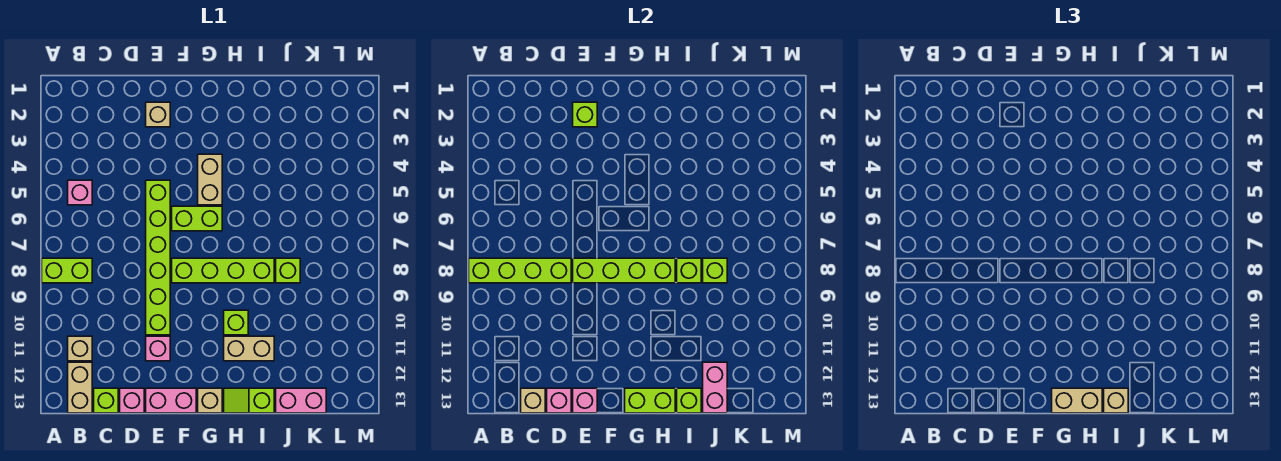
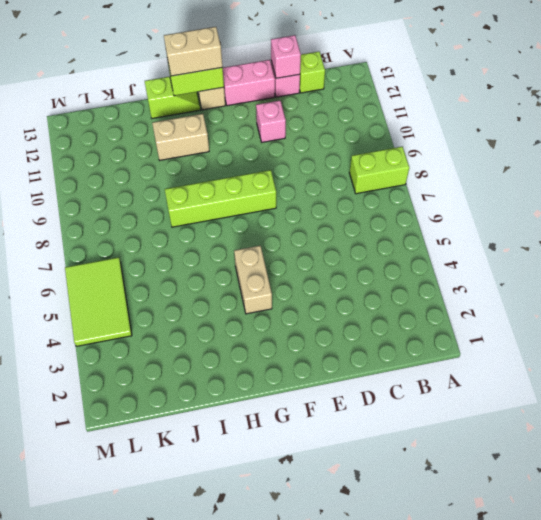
lime tile L4:M6 level 1 -> none
none -> pink brick B5 level 1
none -> tan brick B11 level 1
none -> tan brick B12:B13 level 1
none -> tan brick E2 level 1

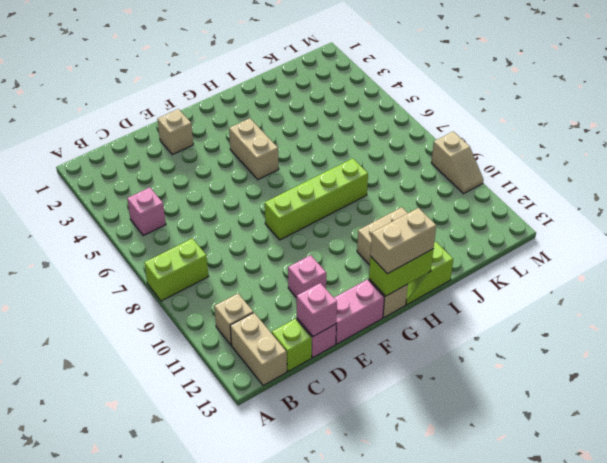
tan slope M9:M10 level 1 top 9 -> none
none -> lime brick E5:E10 level 1
none -> lime brick F6:G6 level 1
none -> lime brick H10 level 1
none -> lime brick J8 level 1

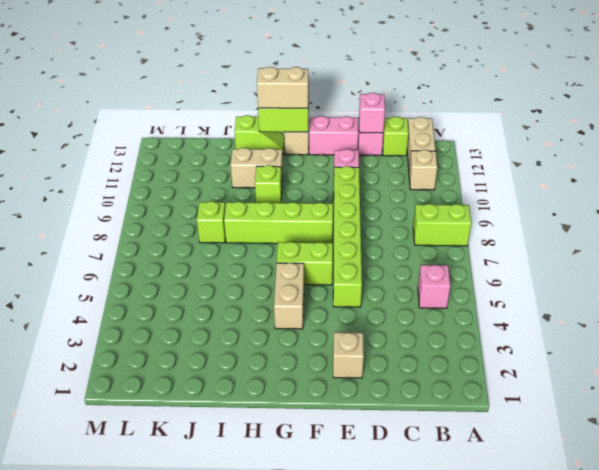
none -> pink brick J13:K13 level 1
none -> lime brick A8:D8 level 2
none -> tan brick C13 level 2
none -> lime brick E2 level 2

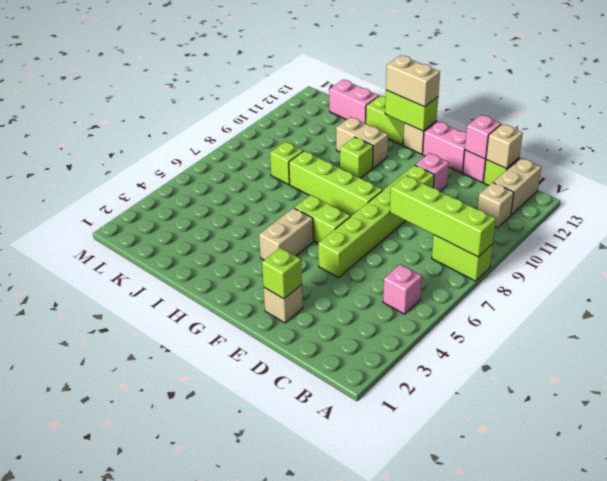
none -> lime brick E8:H8 level 2
none -> pink brick E13 level 2
none -> lime brick I8 level 2
none -> lime brick I13 level 2

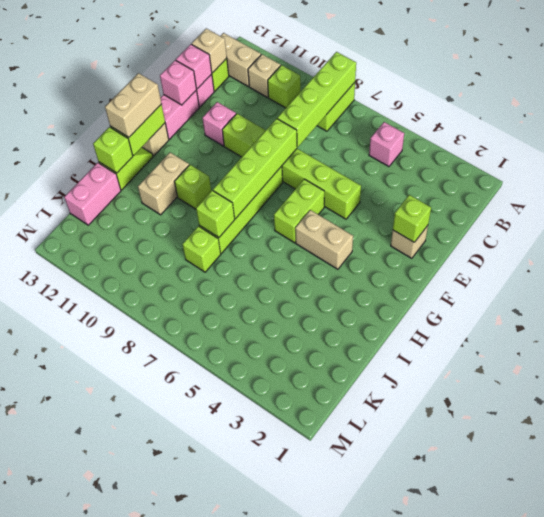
lime brick B10 level 1 -> lime brick J8 level 2
none -> pink brick J12:J13 level 2
none -> tan brick I13 level 3

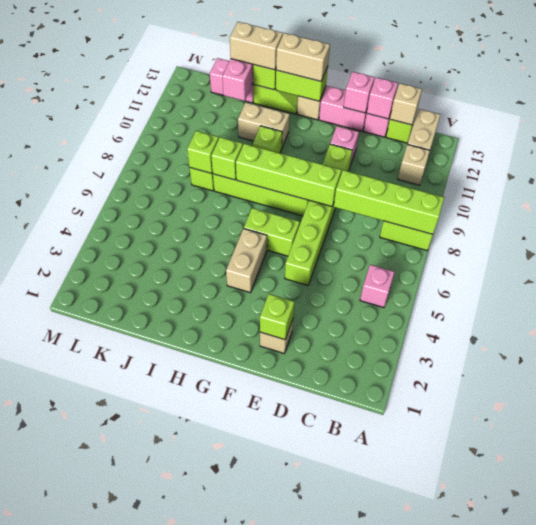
tan brick I13:J13 level 3 -> tan brick I13 level 3

